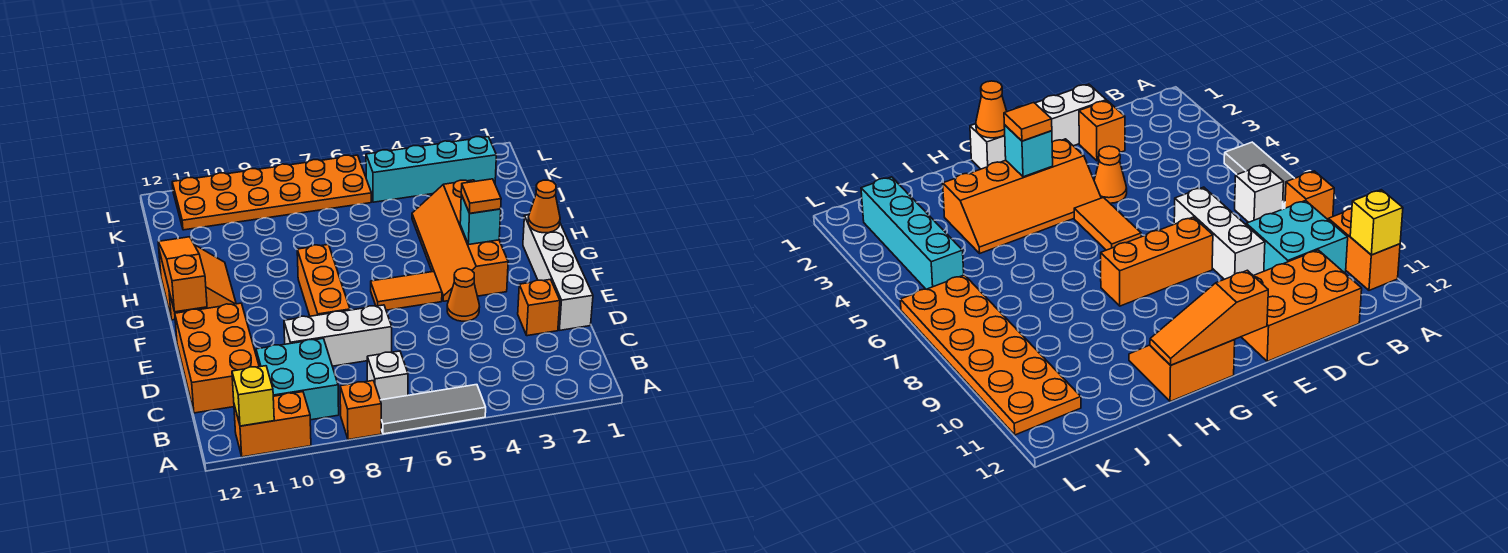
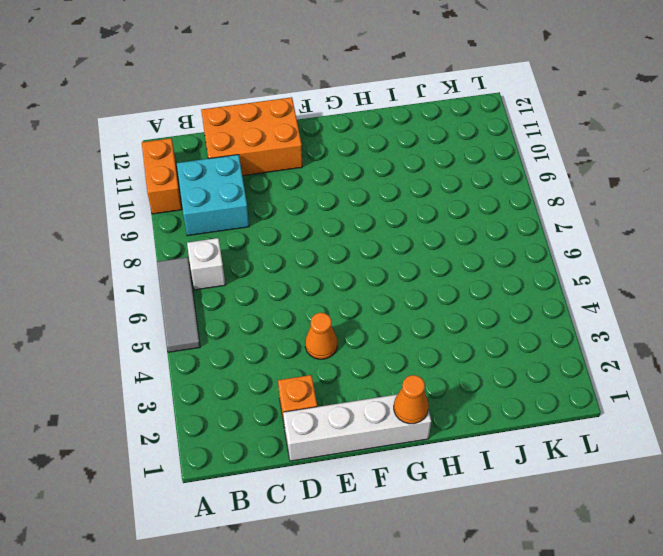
none -> orange brick A8 level 1
none -> white brick D7:D9 level 1
none -> orange brick E8:G8 level 1

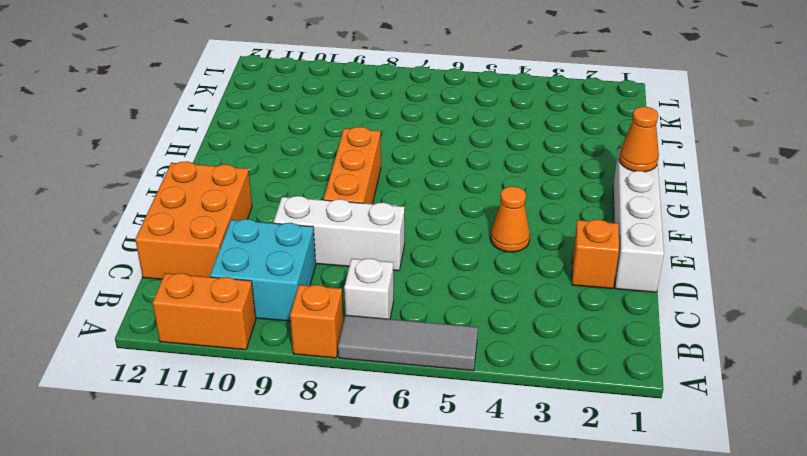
none -> orange slope F3:I4 level 1 top 3
none -> orange tile F5:F6 level 1
none -> orange slope G11:H12 level 1 top 12

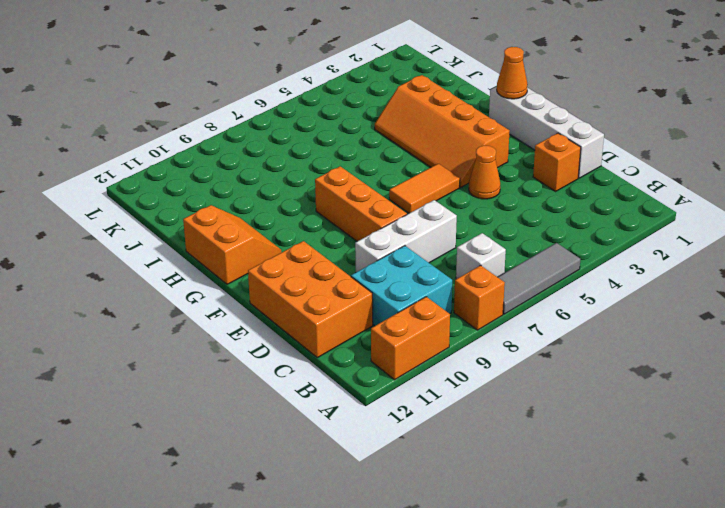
none -> cyan brick K2:K5 level 1
none -> orange plate K6:L11 level 1
none -> yellow brick A11 level 2

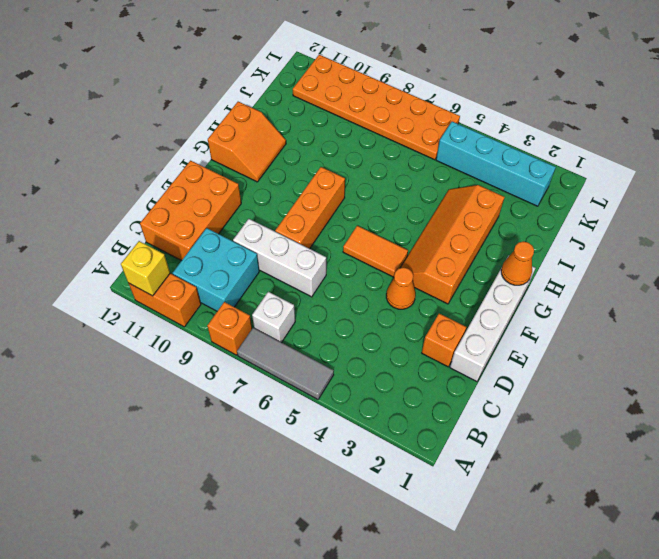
none -> orange slope F12:H12 level 2 top F
none -> cyan brick G3 level 2
none -> orange tile G3 level 3

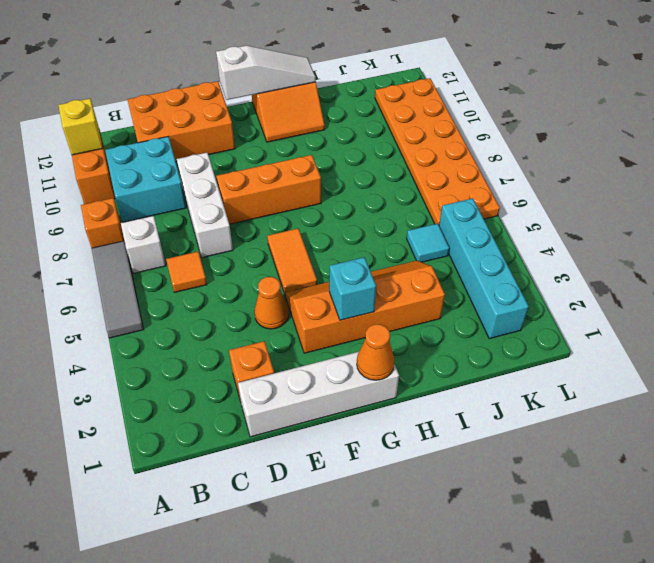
orange tile C6 level 1 -> orange tile G3 level 3
white slope F12:H12 level 2 top F -> orange slope F12:H12 level 2 top F
cyan tile J5 level 1 -> none

